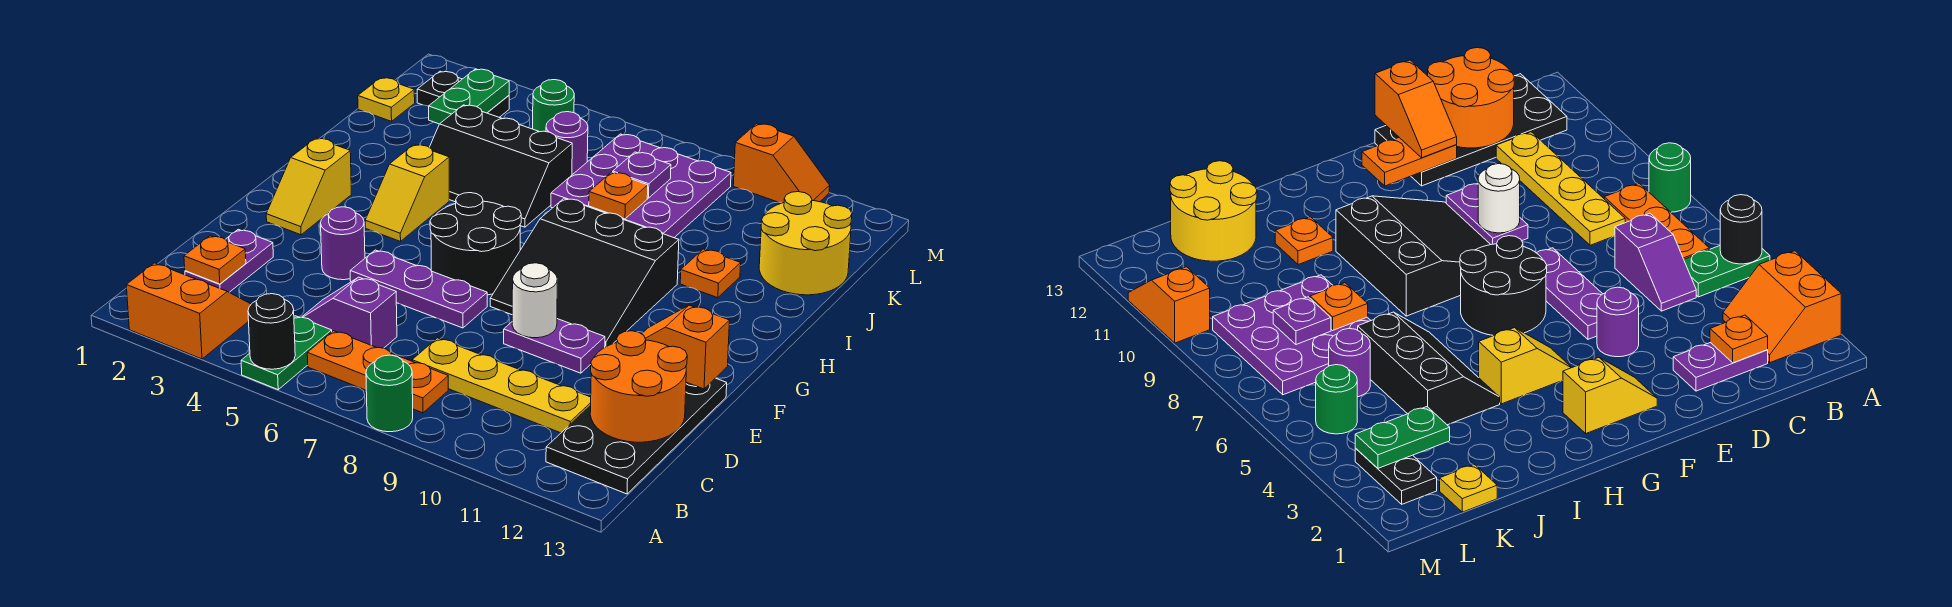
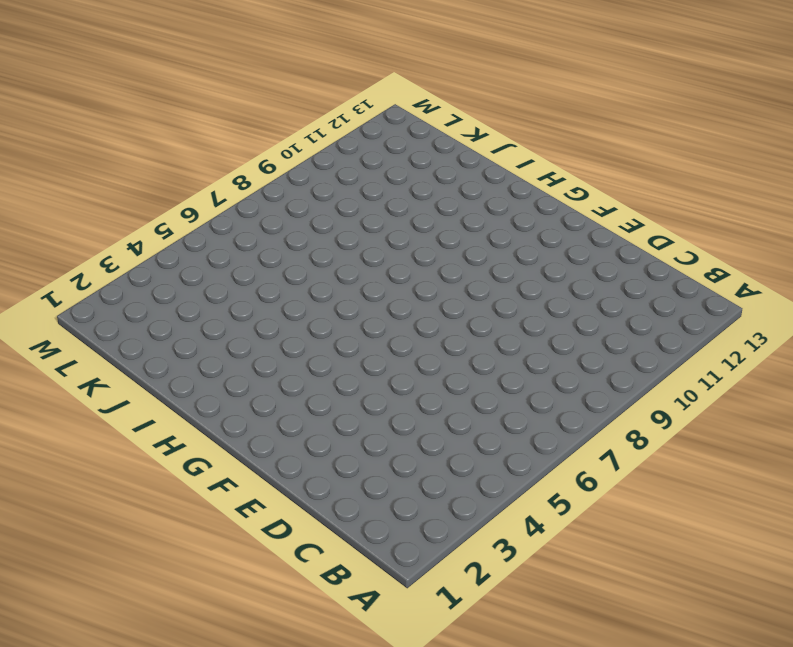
none -> orange slope A2:B3 level 1 top A
none -> green plate A5:B5 level 1
none -> green round brick A8 level 1
none -> orange plate B6:B8 level 1

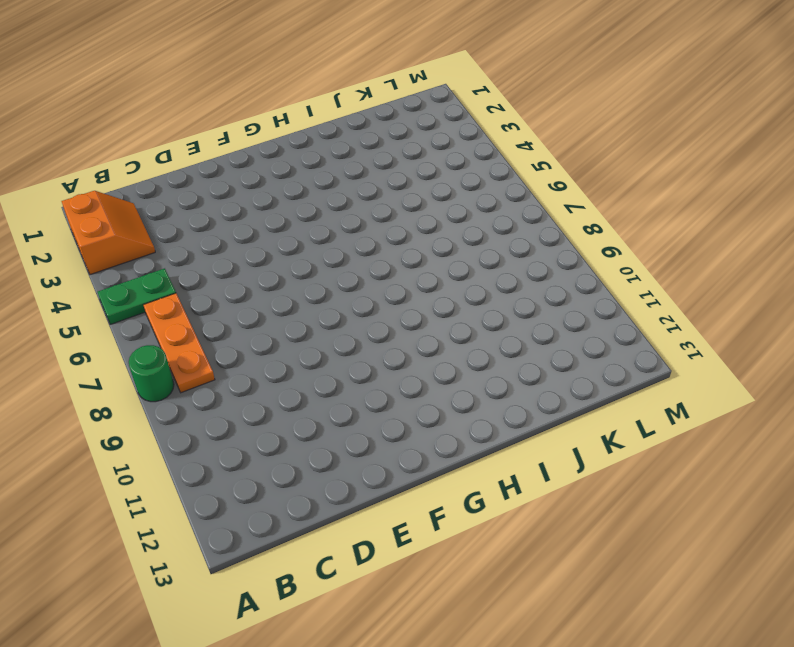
none -> black plate B12:E13 level 1
none -> purple plate C2:D2 level 1
none -> purple slope C5:C6 level 1 top 6
none -> yellow plate C8:C11 level 1

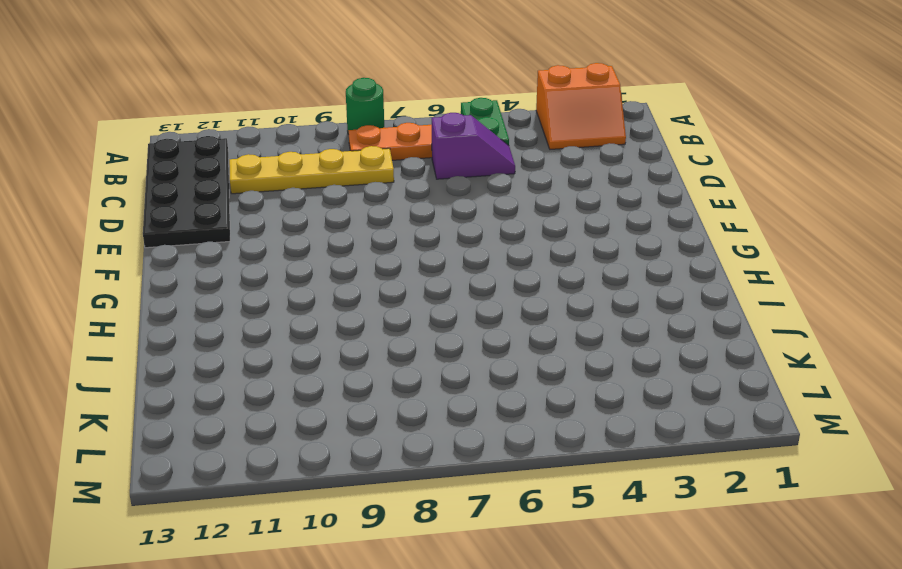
none -> purple plate C2:D2 level 1
none -> purple round brick E4 level 1
none -> purple plate E5:E7 level 1
none -> purple plate E9:E10 level 1

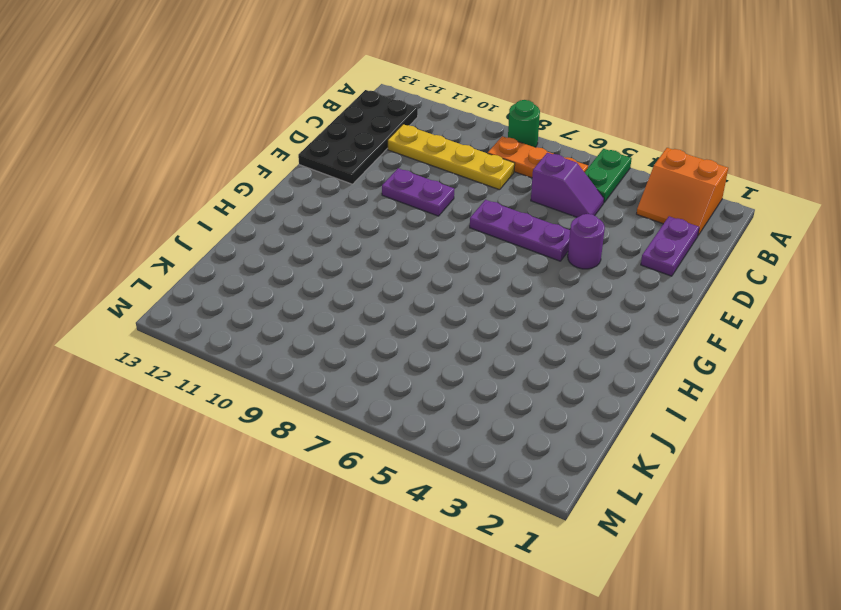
none -> yellow slope F2:G2 level 1 top G
none -> black round brick F6:G7 level 1
none -> black slope F8:H10 level 1 top H
none -> yellow slope G4:H4 level 1 top H

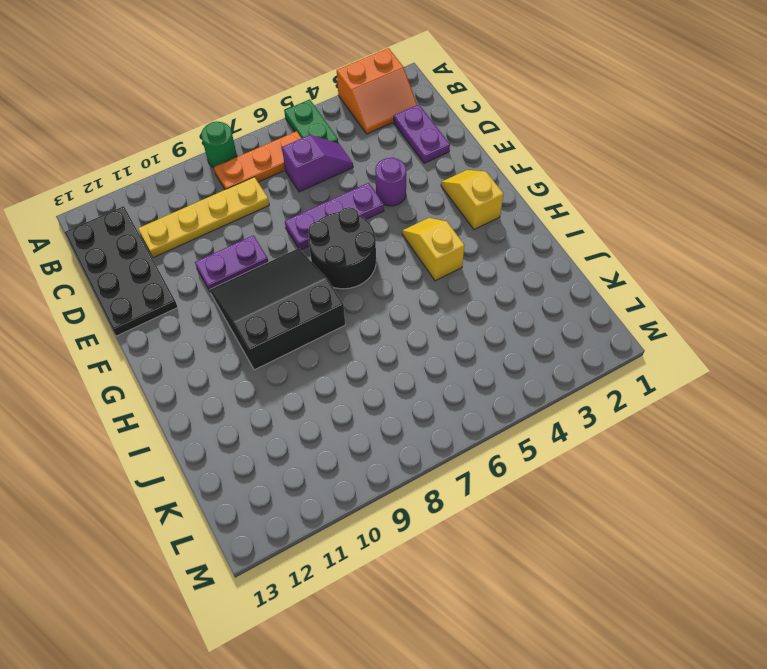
none -> black slope I4:J6 level 1 top J
none -> orange plate I11 level 1
none -> purple plate J7:L9 level 1
none -> yellow round brick J12:K13 level 1

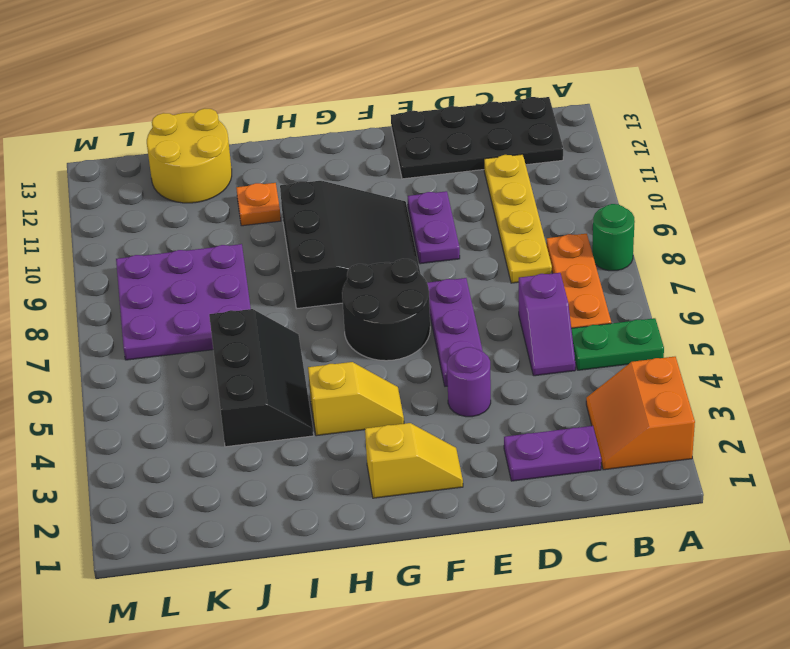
none -> yellow plate K1 level 1
none -> purple round brick K6 level 1
none -> black plate L2:L3 level 1
none -> green round brick L5 level 1

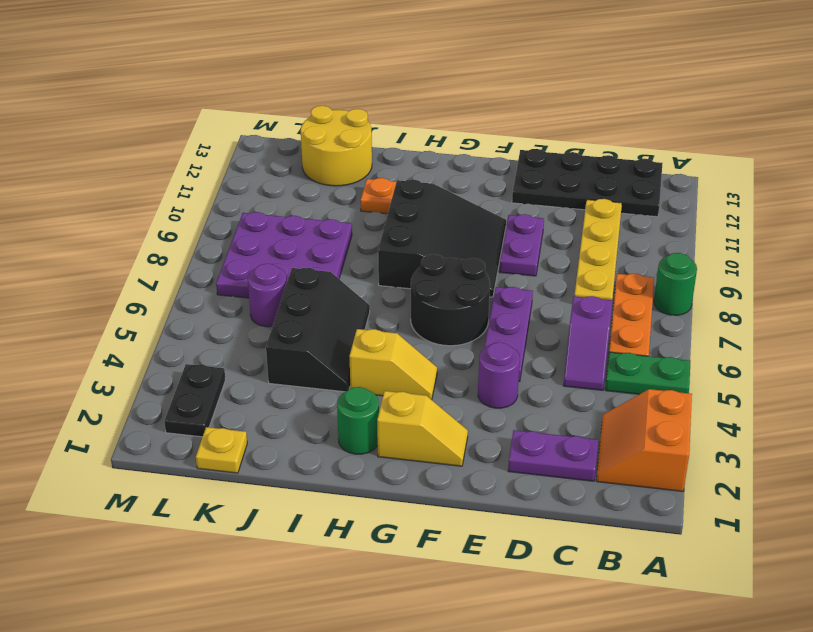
green round brick H2 level 1 -> green round brick L5 level 1
none -> orange slope M10:M11 level 1 top 10
none -> black round brick A5 level 2
none -> orange plate C2 level 2
none -> orange round brick C12:D13 level 2

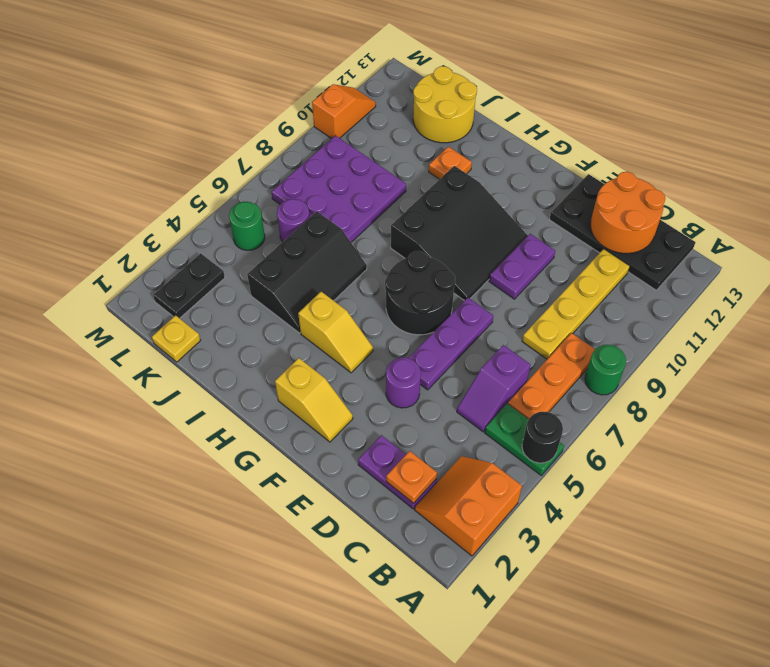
none -> white round brick E9 level 2
none -> orange plate E12:F12 level 2
none -> orange plate J8 level 2
none -> green plate K3:L3 level 2

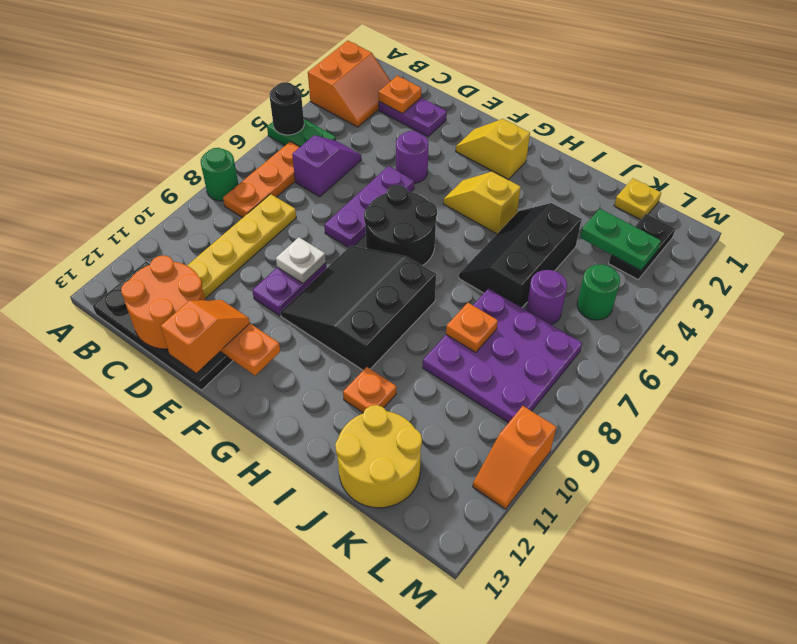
white plate E9 level 2 -> white round brick E9 level 2
none -> purple plate K8 level 2

